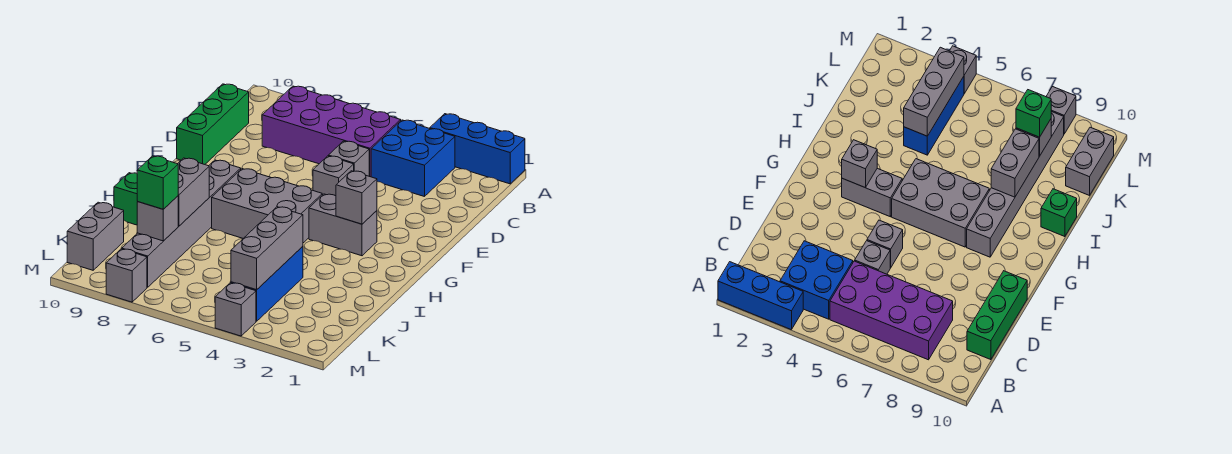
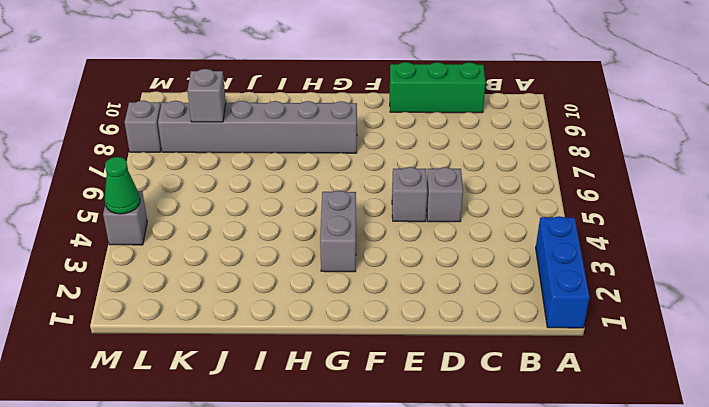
green cone M4 level 2 -> none
none -> blue brick B3:C4 level 1
none -> purple brick B5:C8 level 1
none -> grey brick G5:H7 level 1

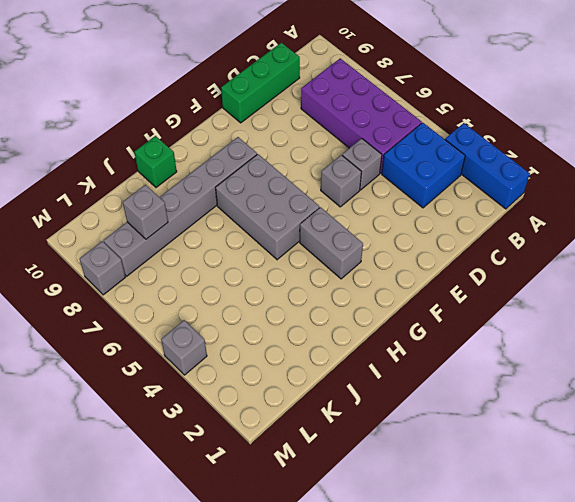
none -> blue brick J4:L4 level 1
none -> grey brick K10:L10 level 1
none -> grey brick G3 level 2

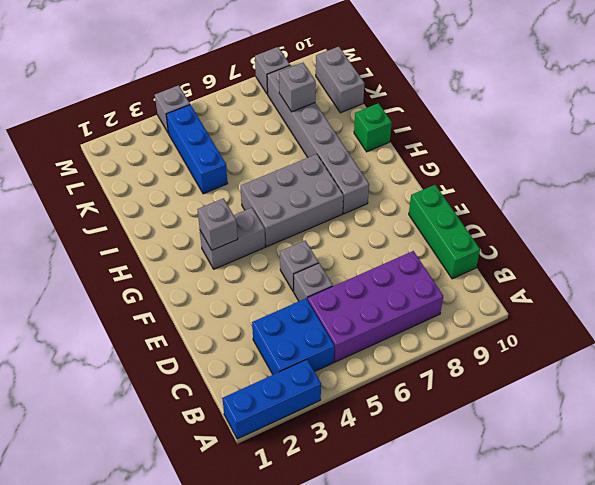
none -> grey brick I8:J8 level 2
none -> grey brick J4:L4 level 2
none -> green brick K8 level 3

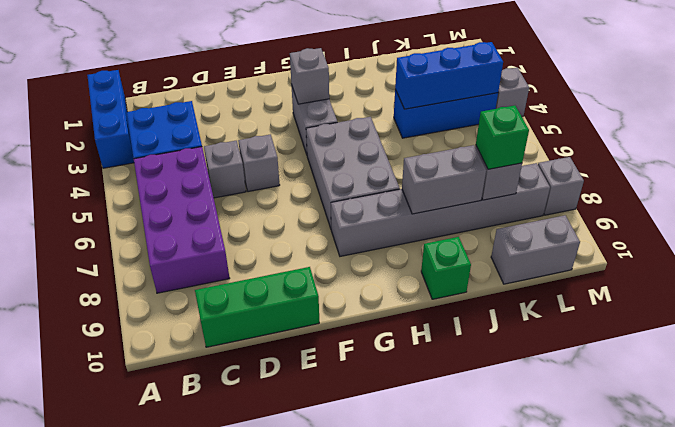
blue brick J4:L4 level 2 -> grey brick J4:L4 level 2

